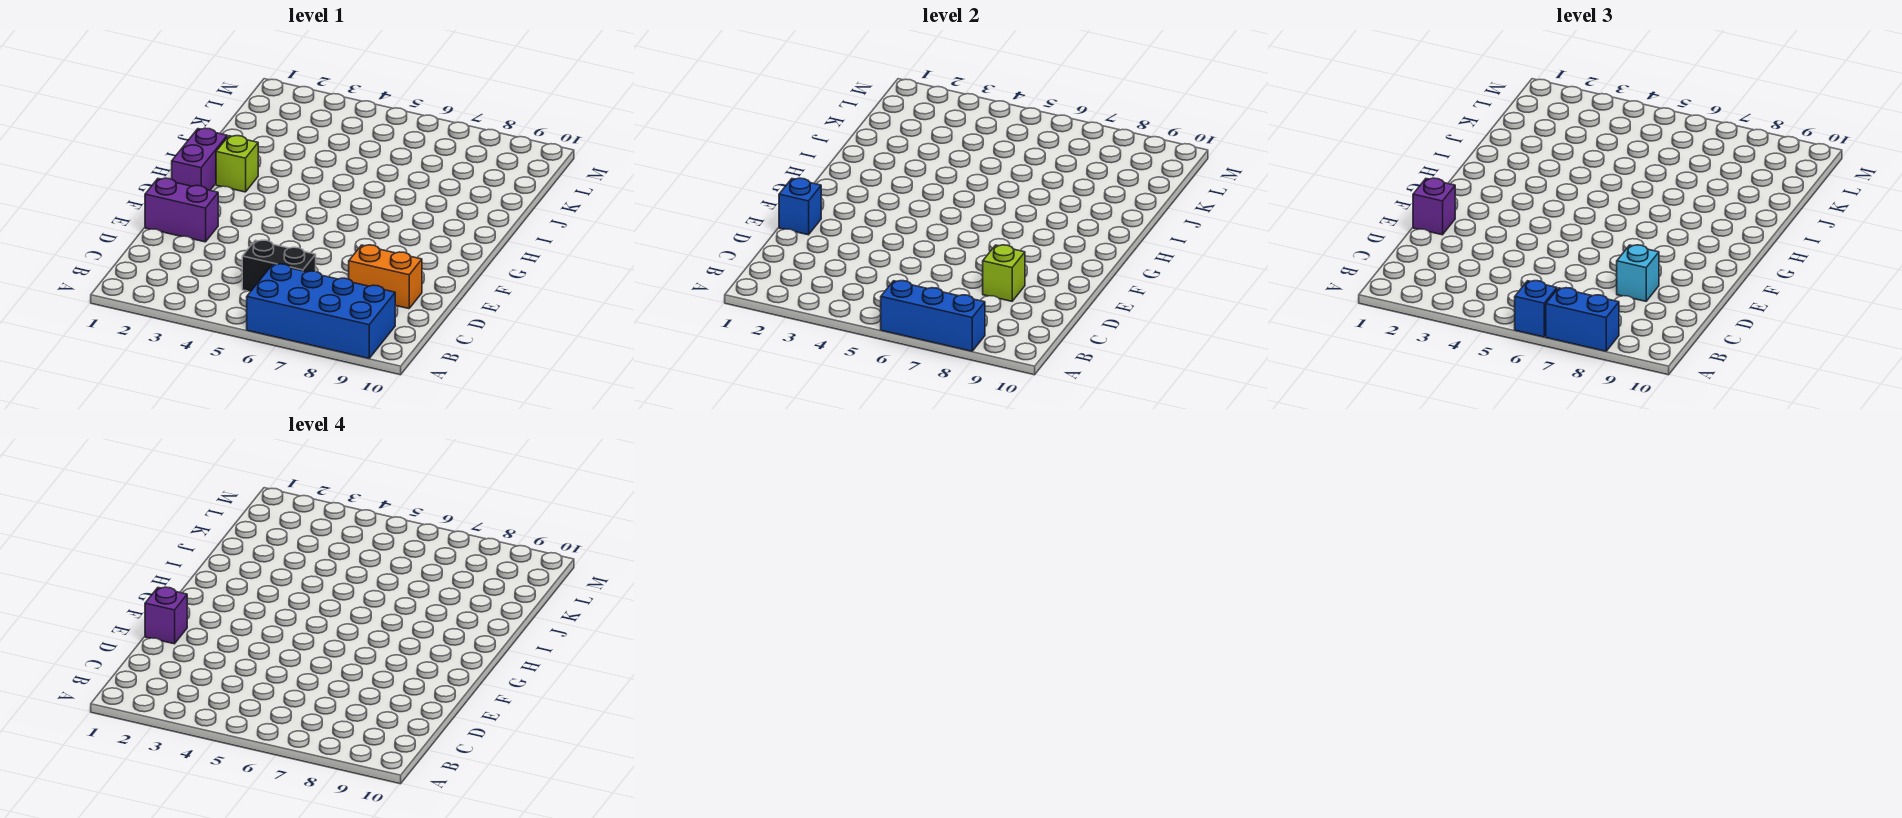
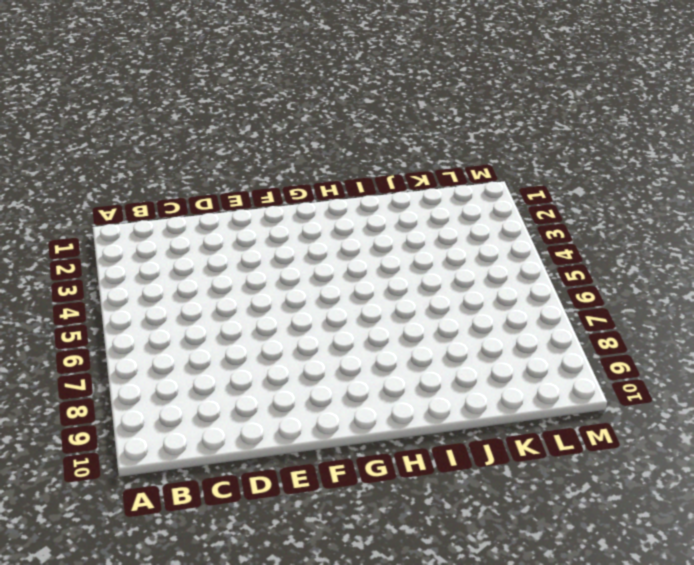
none -> blue brick A6:B9 level 1
none -> black brick C5:C6 level 1
none -> orange brick D8:D9 level 1

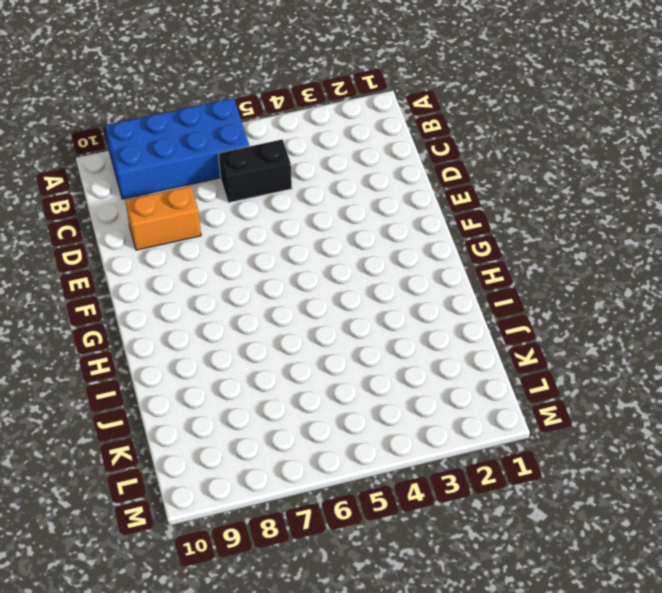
none -> purple brick E1:E2 level 1
none -> purple brick G1:H1 level 1
none -> lime brick H2 level 1

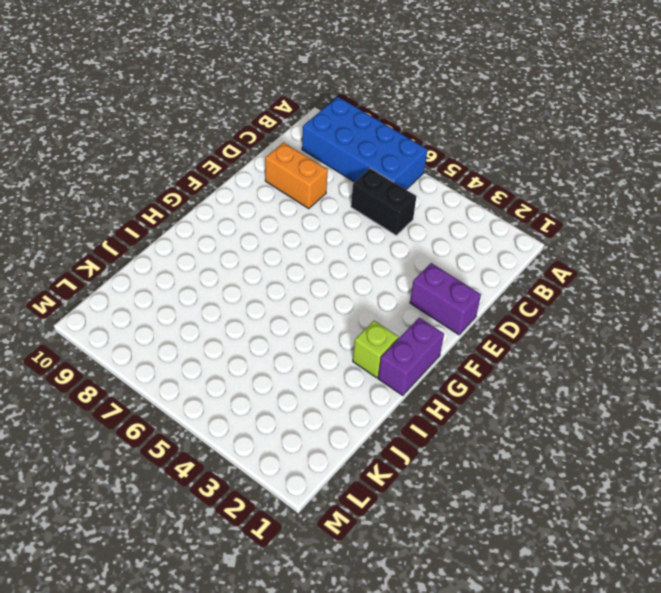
none -> blue brick A6:A8 level 2
none -> lime brick D8 level 2
none -> blue brick E1 level 2

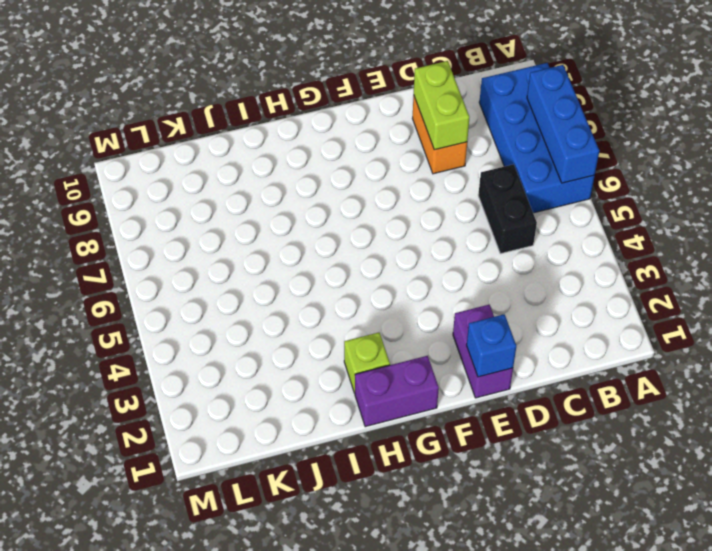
lime brick D8:D9 level 2 -> lime brick D8 level 2
none -> blue brick A6 level 3
none -> blue brick A7:A8 level 3
none -> cyan brick D8 level 3

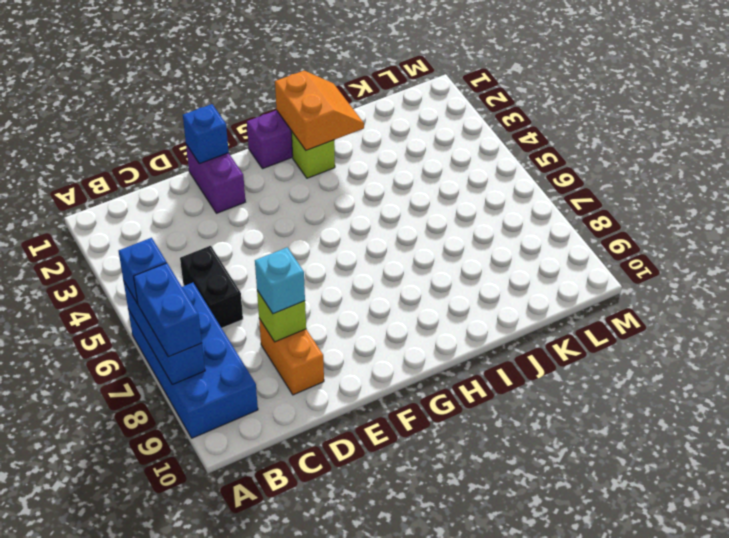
orange slope H1:I2 level 2 top H -> none
none -> purple brick E1 level 3
none -> purple brick E1 level 4

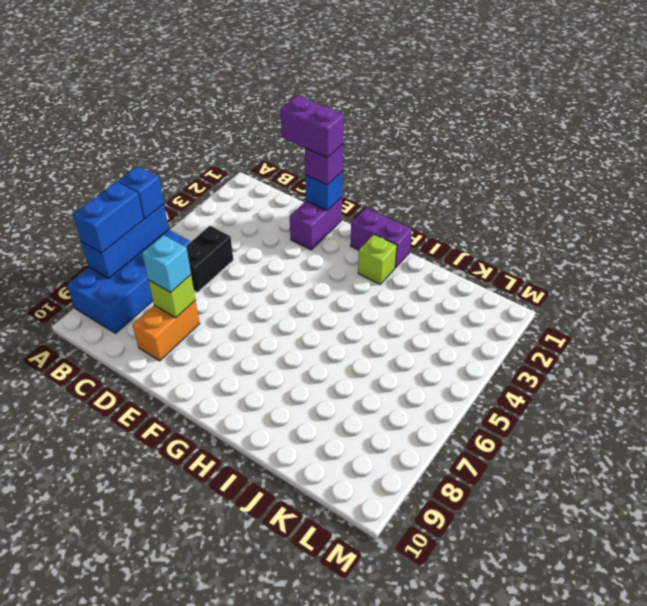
purple brick D1:E1 level 4 -> purple brick E1 level 4

